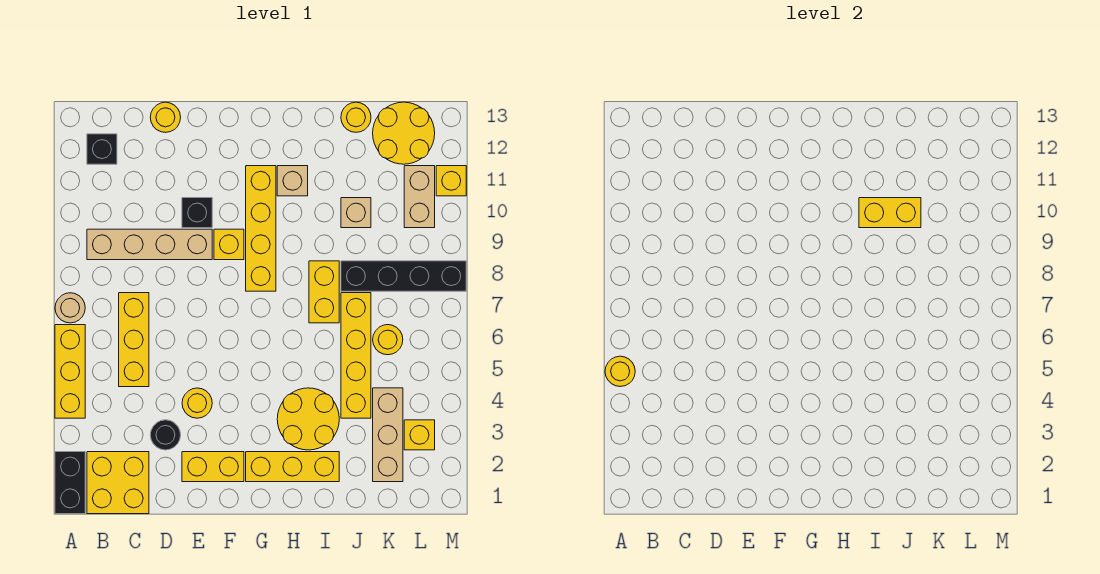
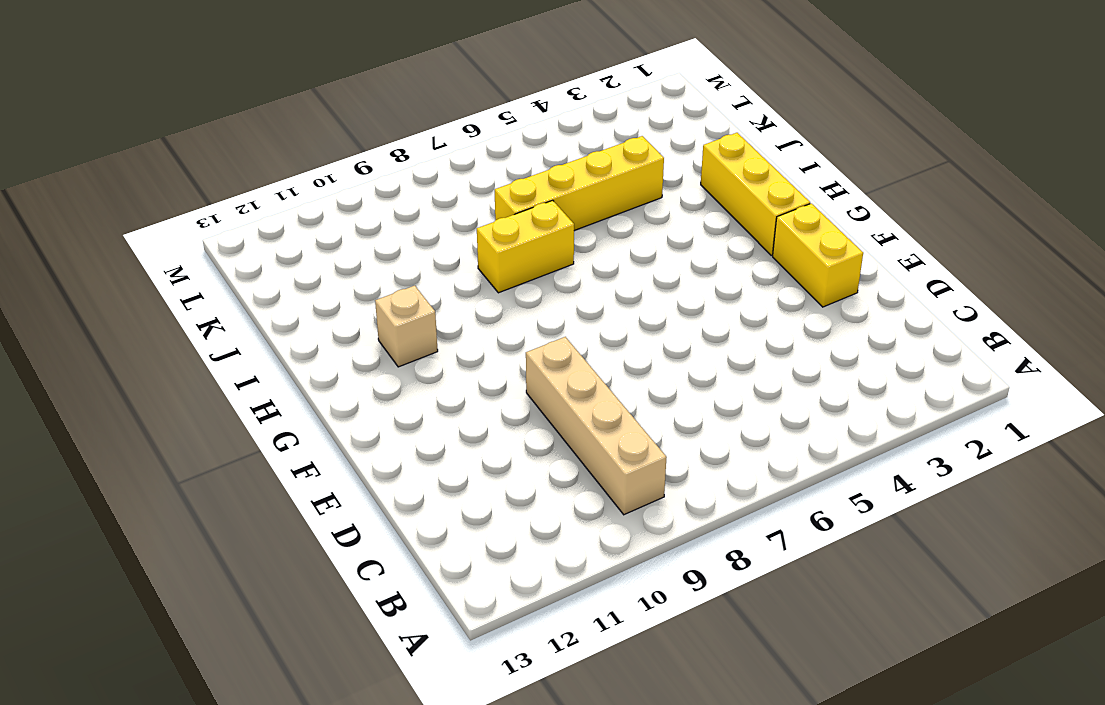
none -> black brick A1:A2 level 1
none -> yellow brick A4:A6 level 1
none -> tan round brick A7 level 1
none -> yellow brick B1:C2 level 1

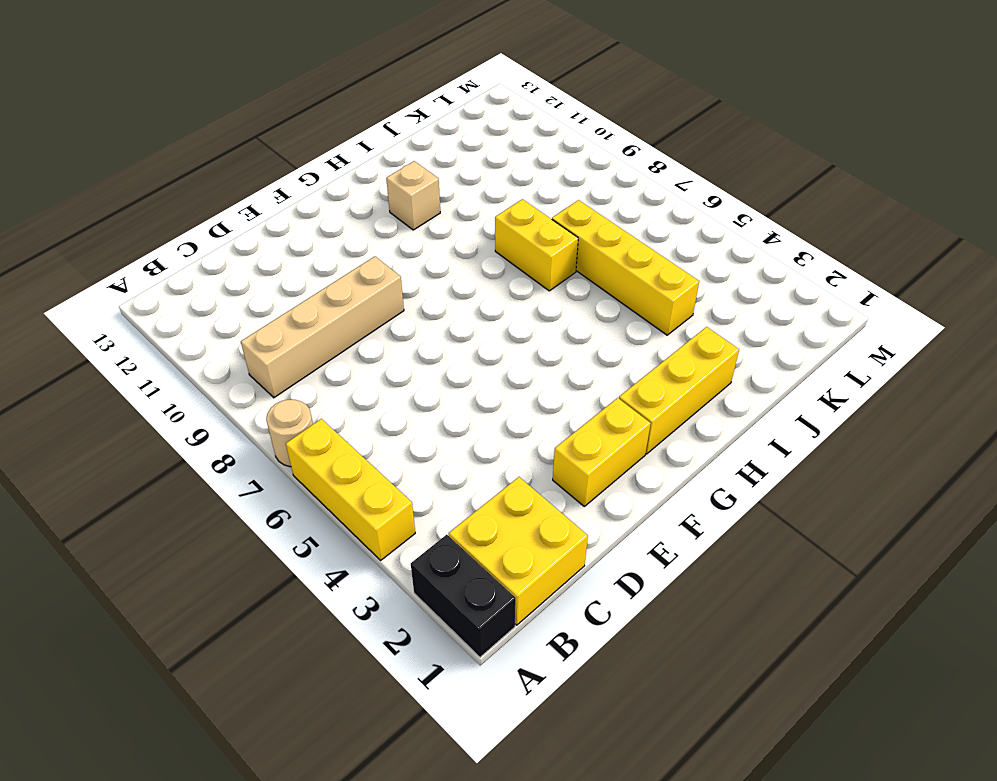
none -> black brick B12 level 1
none -> yellow brick C5:C7 level 1
none -> black round brick D3 level 1
none -> yellow round brick D13 level 1

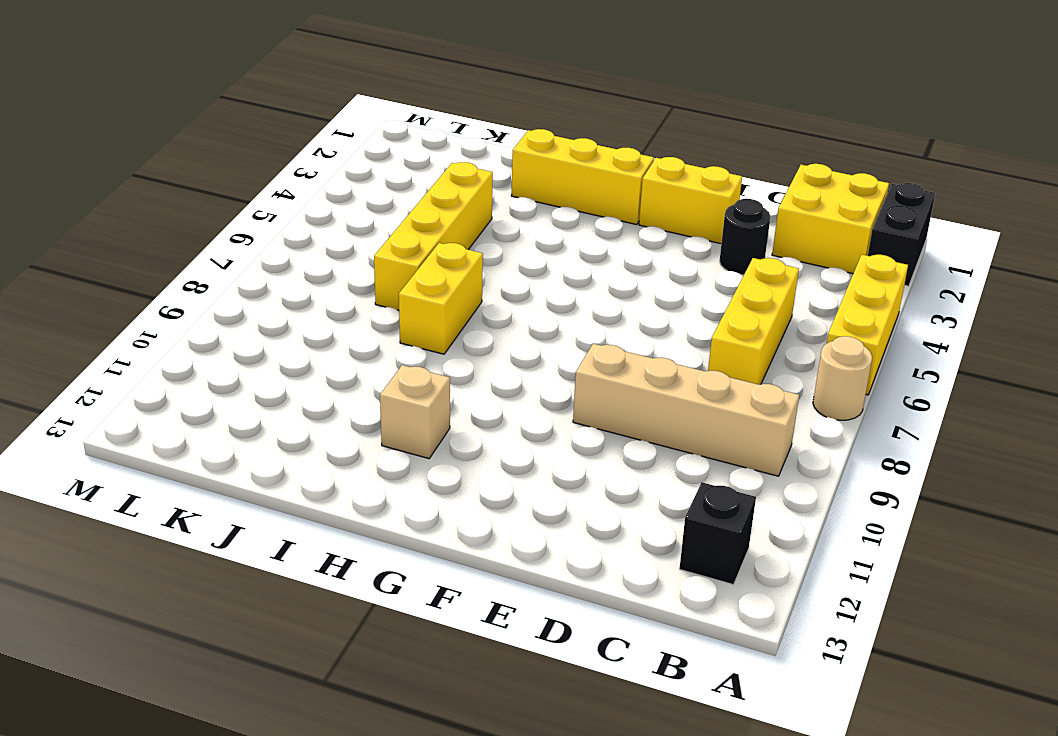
none -> yellow round brick D13 level 1
none -> yellow round brick E4 level 1
none -> black brick E10 level 1
none -> yellow brick F9 level 1

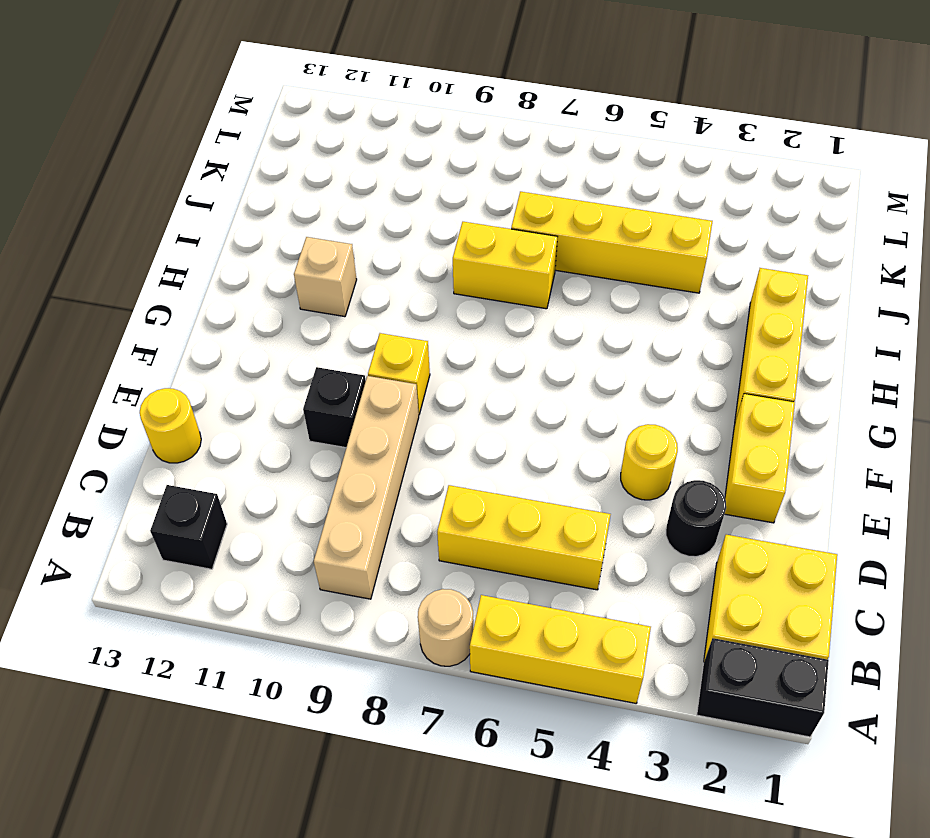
none -> yellow brick G8:G11 level 1
none -> yellow round brick H3:I4 level 1
none -> black brick J8:M8 level 1
none -> tan brick J10 level 1

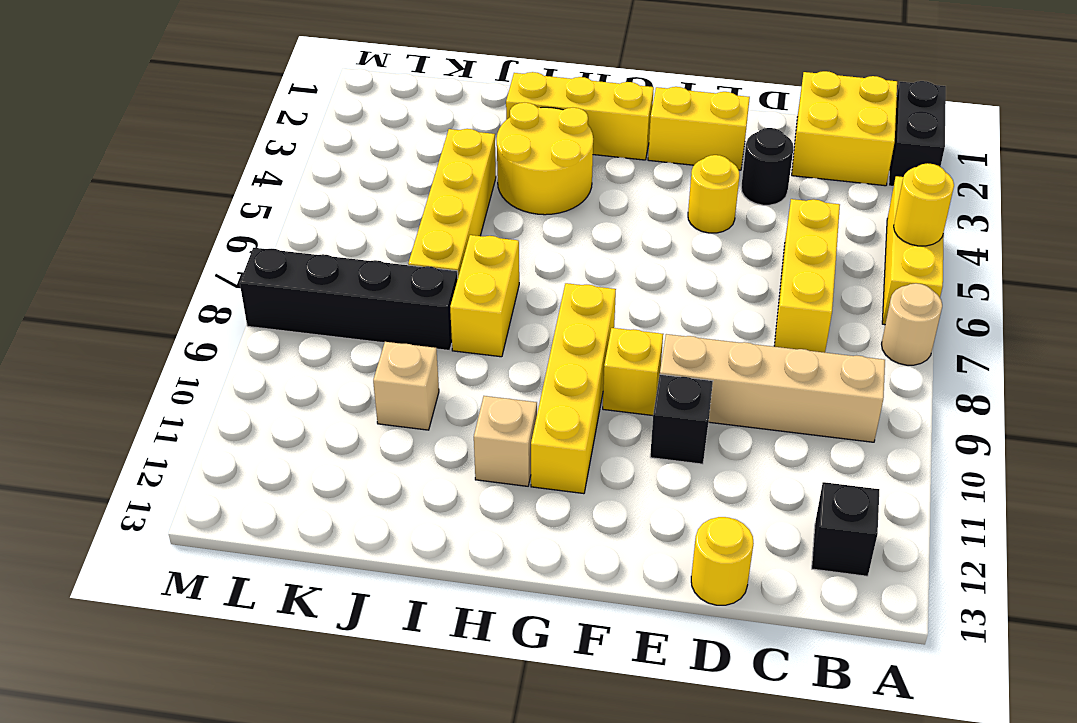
none -> yellow round brick J13 level 1
none -> tan brick K2:K4 level 1
none -> yellow round brick K6 level 1
none -> yellow round brick K12:L13 level 1

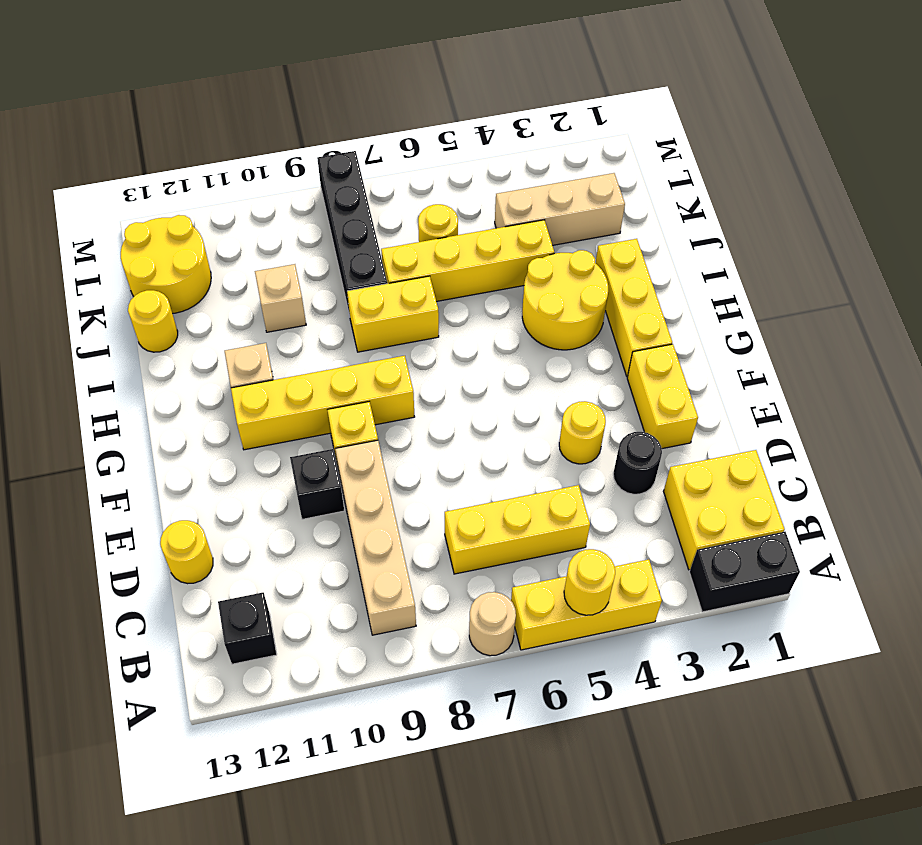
none -> yellow brick L3 level 1
none -> tan brick L10:L11 level 1
none -> yellow brick M11 level 1
none -> yellow brick I10:J10 level 2

